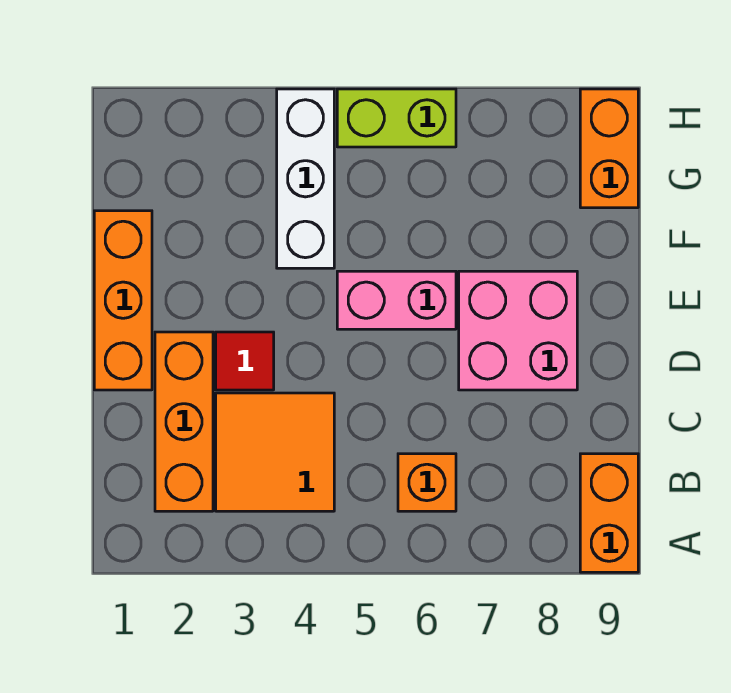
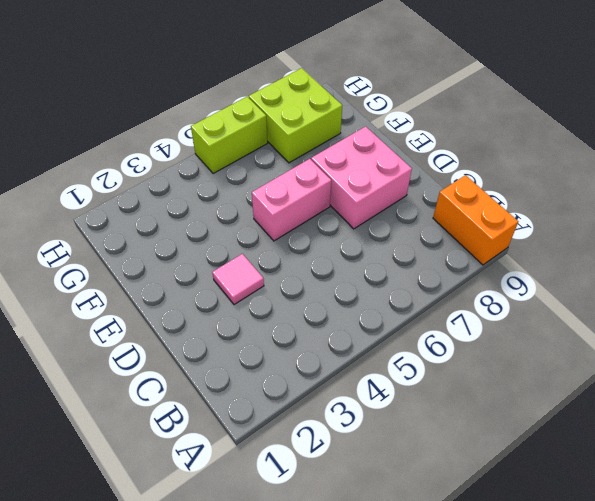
pink tile D3 level 1 -> red tile D3 level 1
lime brick G7:H8 level 1 -> none
none -> orange brick B2:D2 level 1
none -> orange tile B3:C4 level 1

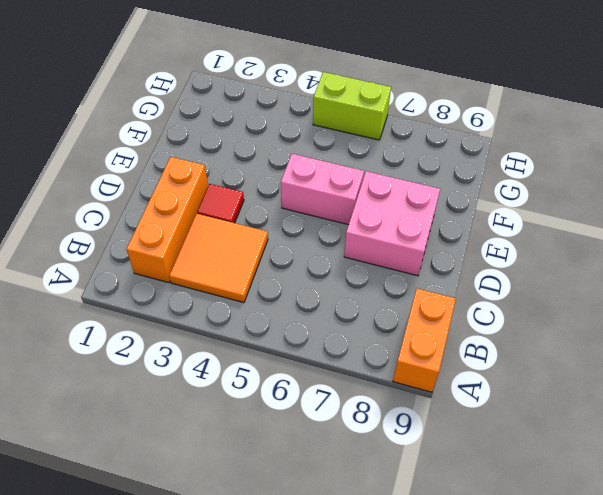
none -> orange brick B6 level 1
none -> orange brick D1:F1 level 1

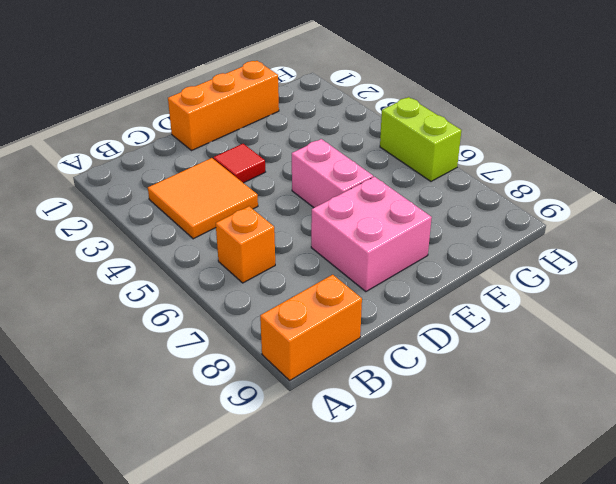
none -> orange brick B2:D2 level 1
none -> white brick F4:H4 level 1

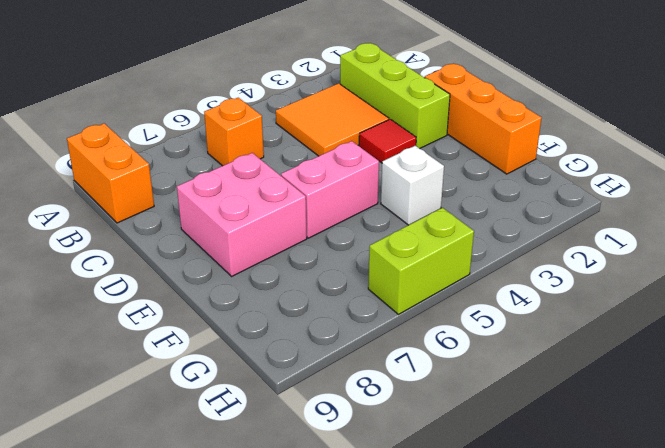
lime brick B2:D2 level 1 -> orange brick B2:D2 level 1
white brick F4 level 1 -> white brick F4:H4 level 1
none -> orange brick G9:H9 level 1

